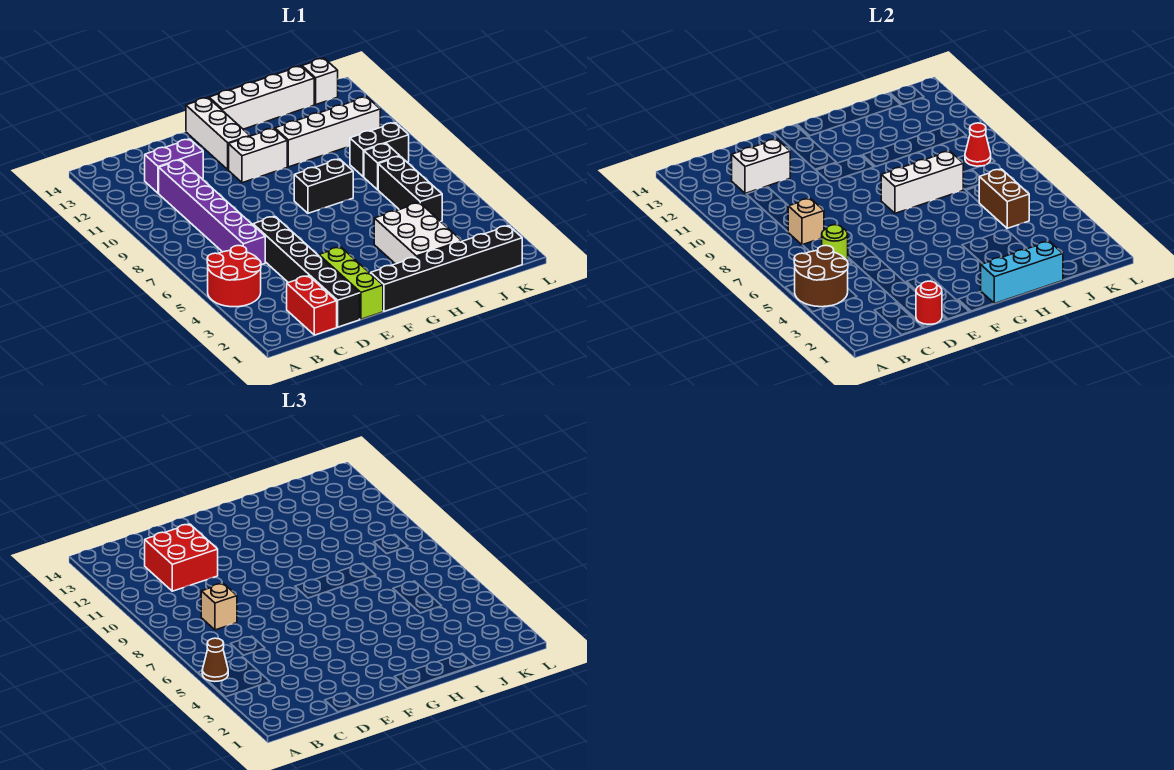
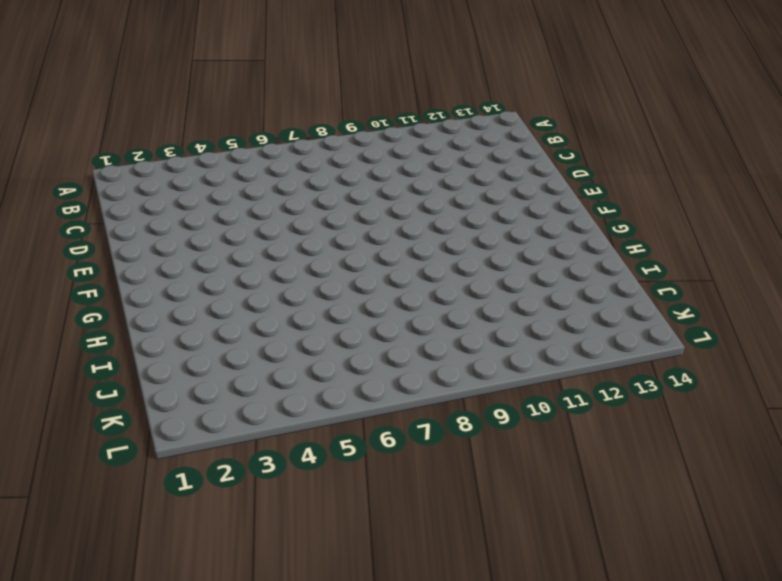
none -> red round brick A4:B5 level 1
none -> red brick C1:C2 level 1
none -> purple brick C6:C11 level 1

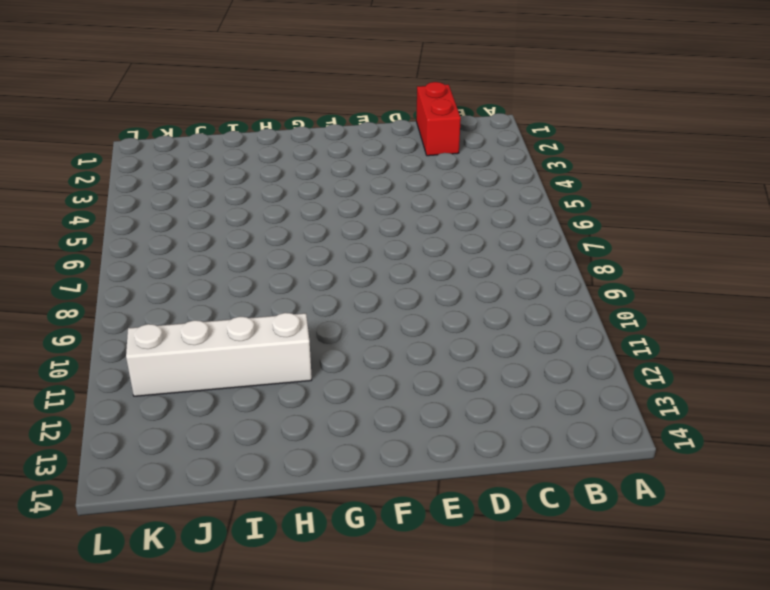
none -> red round brick A4:B5 level 1
none -> purple brick C6:C11 level 1
none -> purple brick C12:D12 level 1

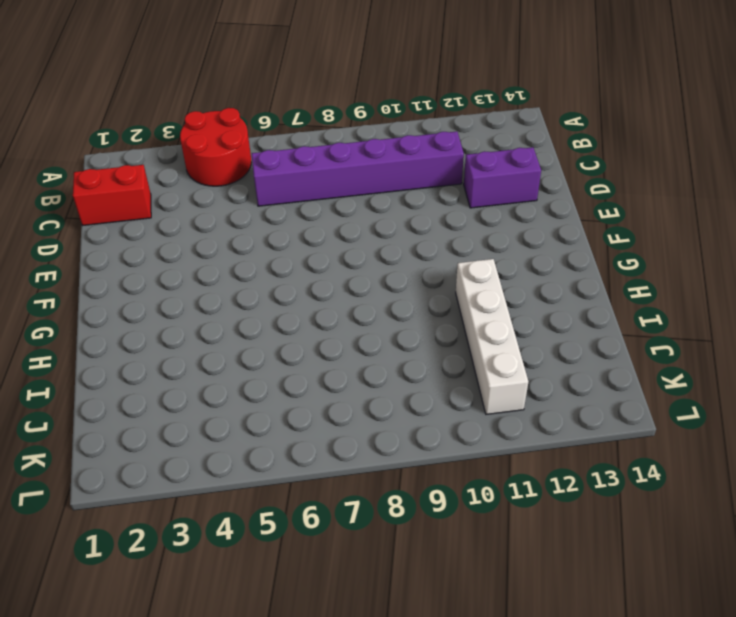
purple brick D12:D13 level 1 -> purple brick C12:D12 level 1
none -> black brick D1:D6 level 1
none -> lime brick E1:E3 level 1
none -> black brick F1:K1 level 1

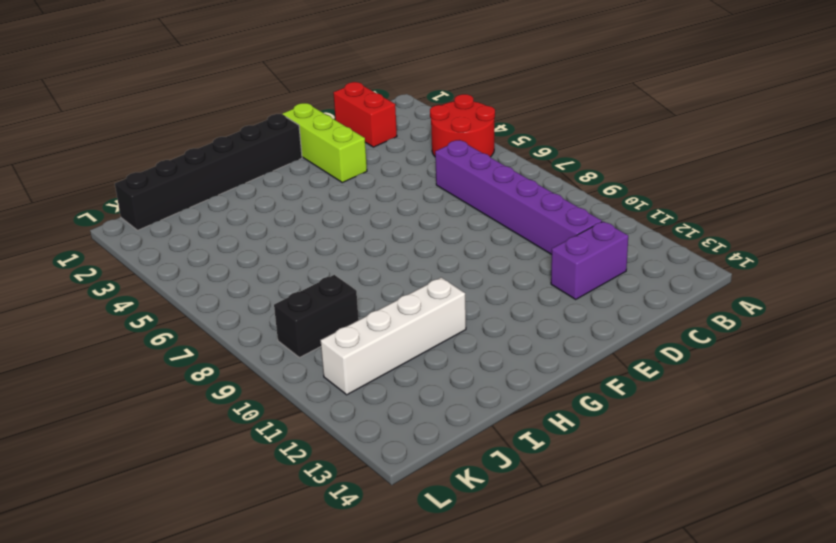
none -> black brick D1:D6 level 1
none -> white brick F11:G11 level 1
none -> white brick F12:F14 level 1

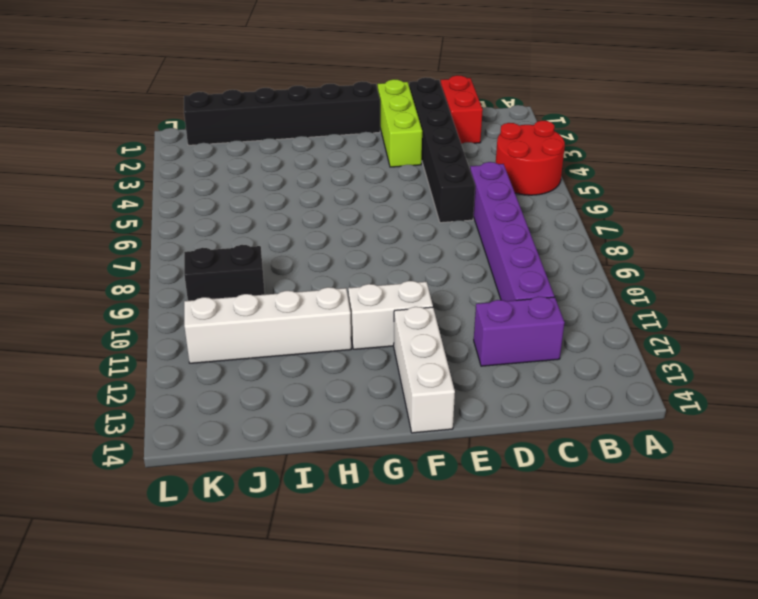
none -> black brick G8:H8 level 1
none -> white brick G14:J14 level 1
none -> white brick H2:I4 level 1

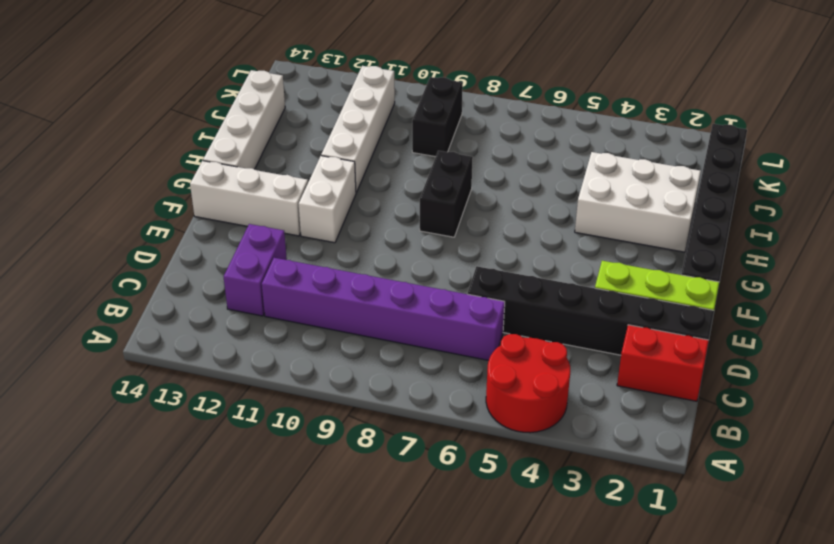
none -> black brick J5:J7 level 1
none -> black brick J8 level 1
none -> white brick K14 level 1

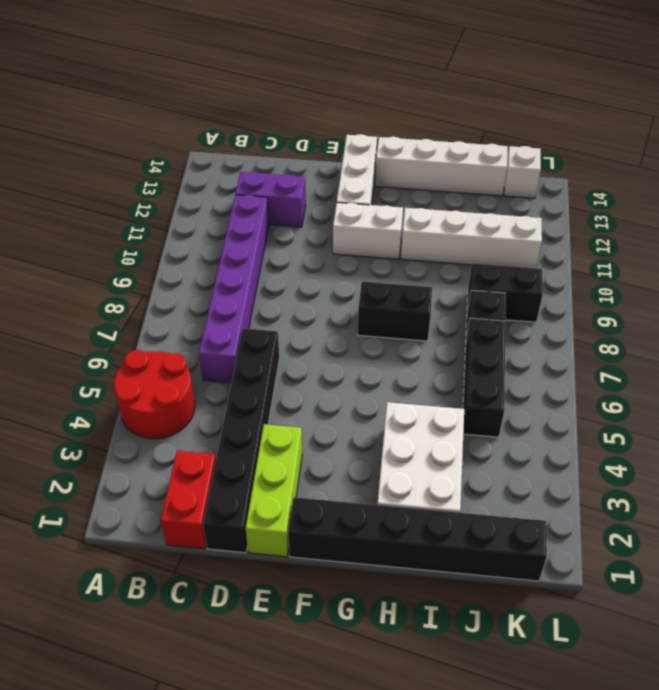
none -> brown round brick A4:B5 level 2
none -> lime round brick C6 level 2
none -> tan brick C8 level 2

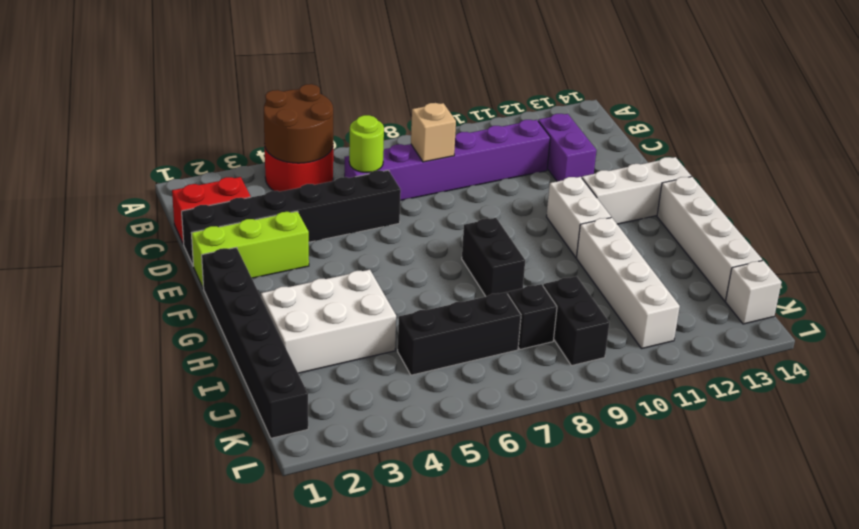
none -> white brick C12:D12 level 2
none -> red round brick D1 level 2
none -> cyan brick G1:I1 level 2

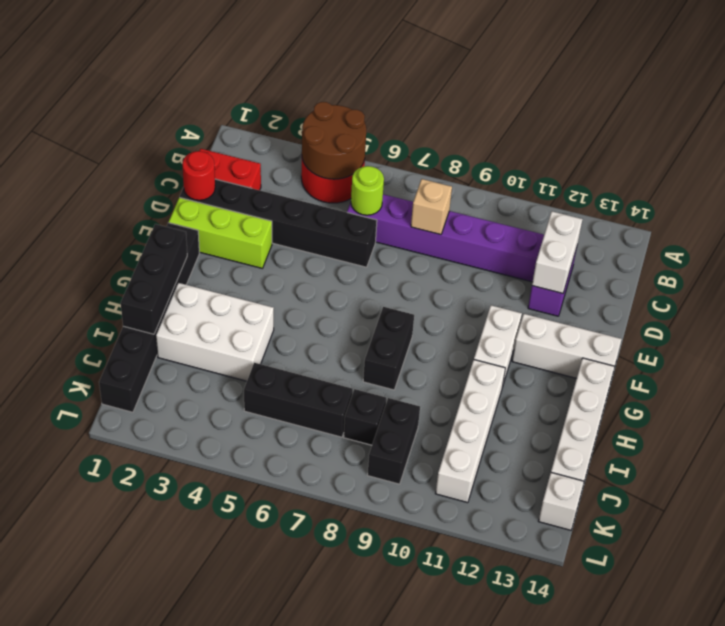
black brick G1:I1 level 2 -> cyan brick G1:I1 level 2
none -> white brick G8:I8 level 2
none -> brown brick J5:J6 level 2
none -> red cone K9 level 2

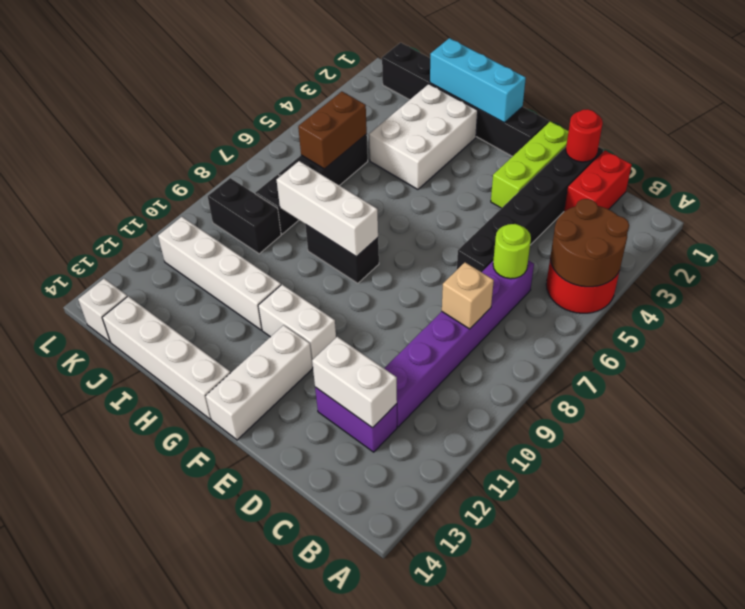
none -> red cone K9 level 2
none -> brown cone A5 level 3
none -> tan brick C8 level 3

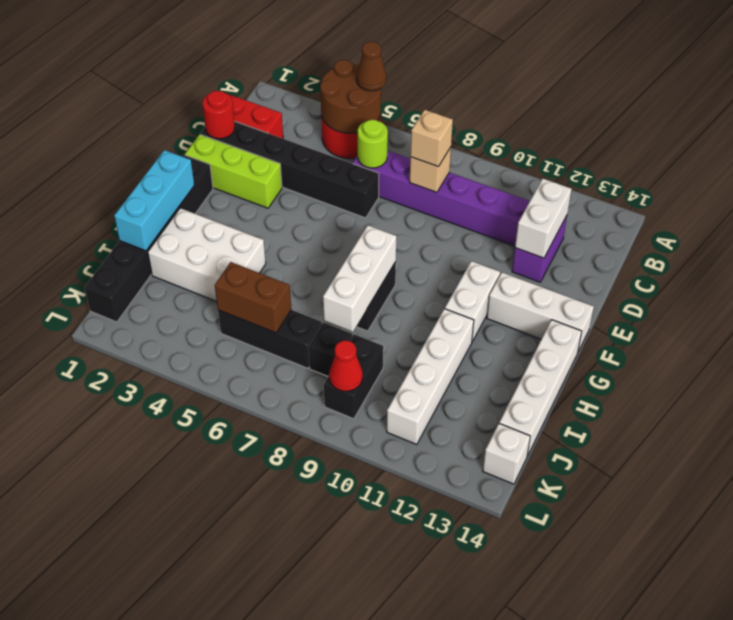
none -> red brick C11:D12 level 3

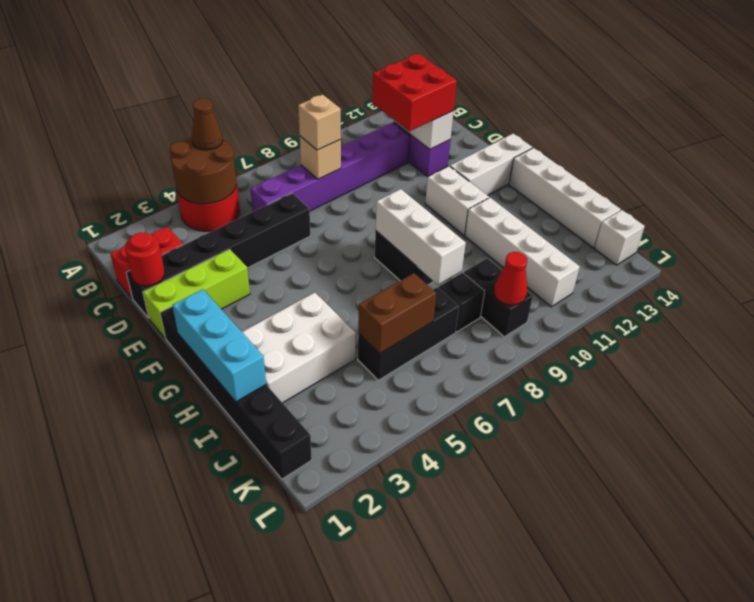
none -> lime round brick C6 level 2

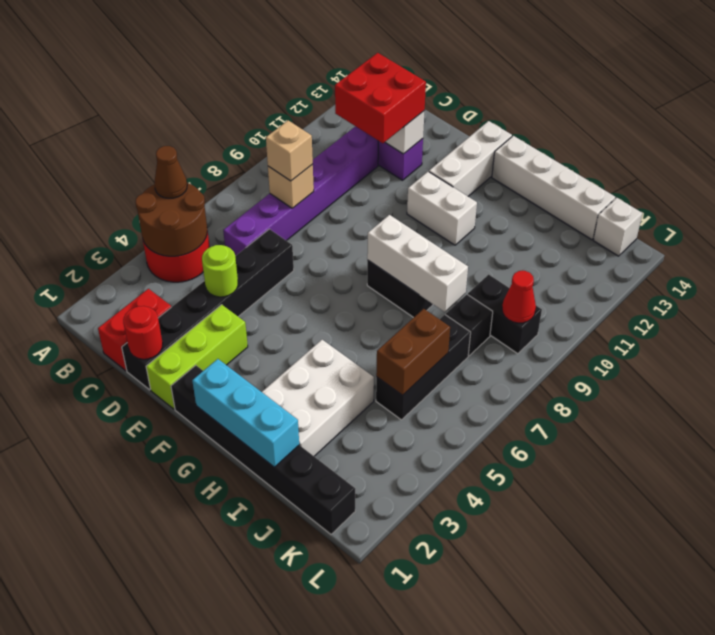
lime round brick D4 level 2 -> lime round brick C6 level 2
none -> white brick H11:K11 level 1

